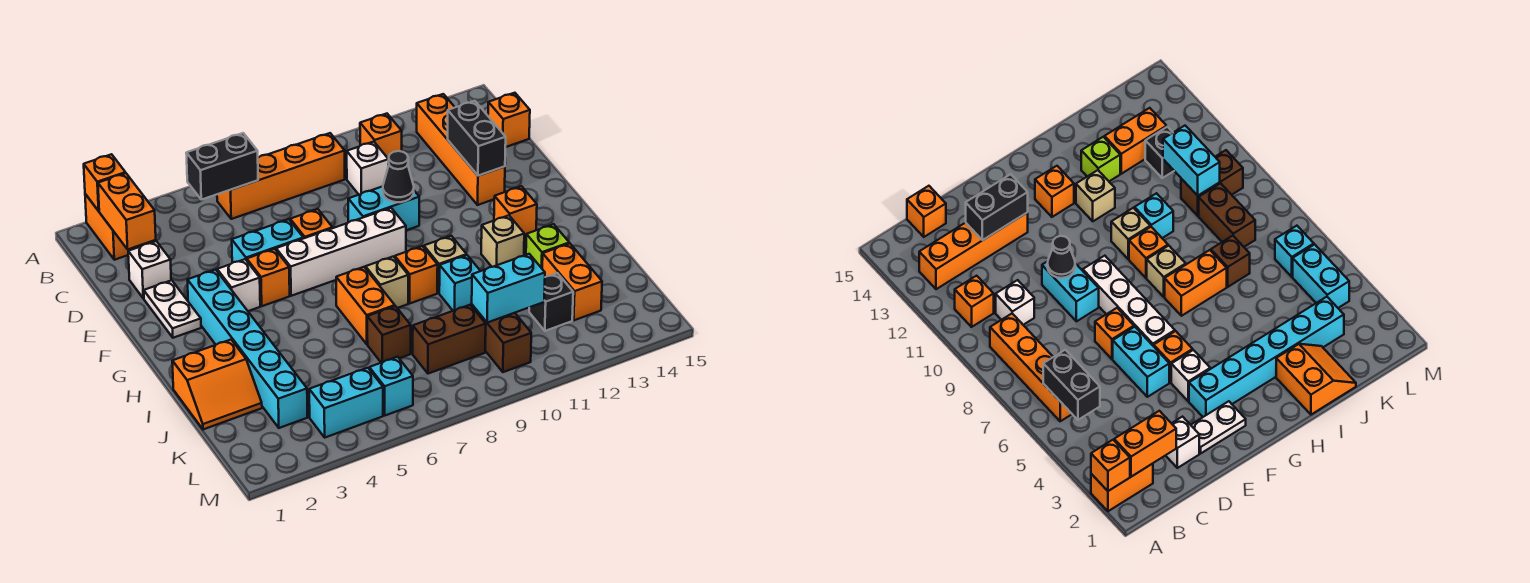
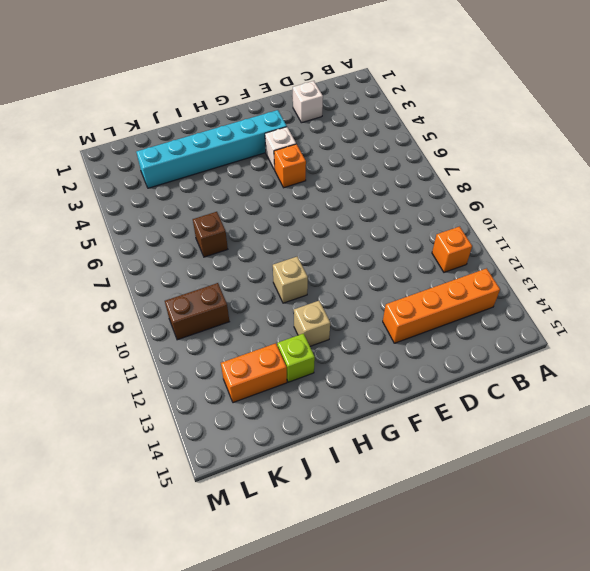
none -> orange brick A2:B2 level 1
none -> orange brick B6:B9 level 1
none -> white brick C10 level 1
none -> orange brick C15 level 1

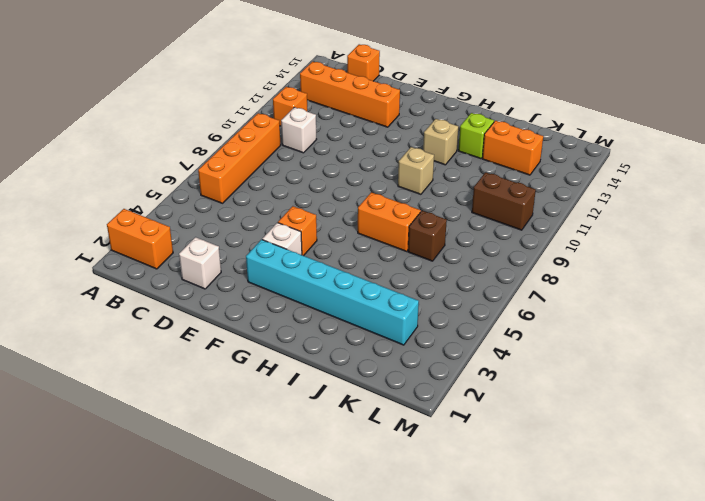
none -> white plate E2:F2 level 1
none -> cyan brick E5:E6 level 1
none -> orange brick E7 level 1
none -> cyan brick E9:E10 level 1

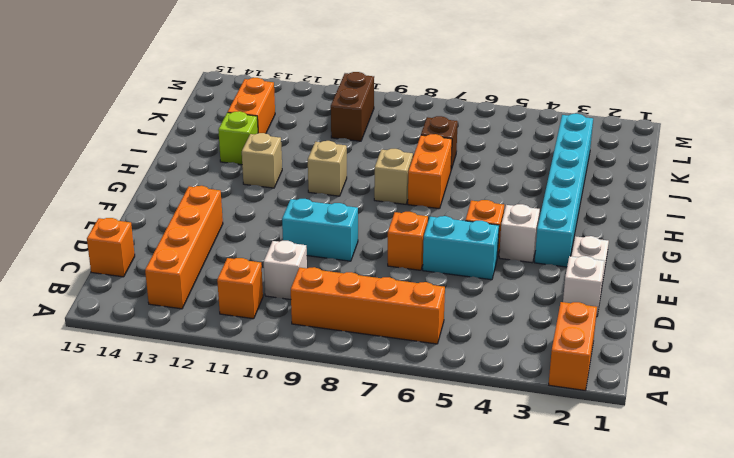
none -> white brick F6:F9 level 1
none -> orange brick G13 level 1
none -> orange brick H9 level 1
none -> orange slope I1:J2 level 1 top I

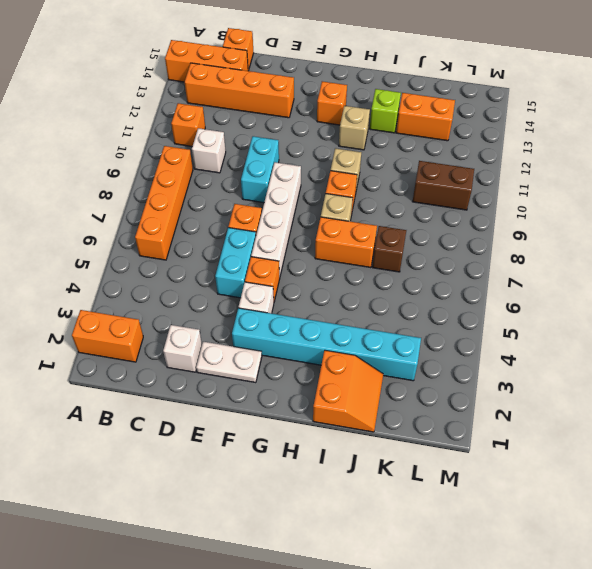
orange brick A14:C14 level 1 -> none
none -> cyan brick I10 level 1
none -> brown brick K8:K9 level 1
none -> black brick K12 level 1
none -> cyan brick L4:L5 level 1

